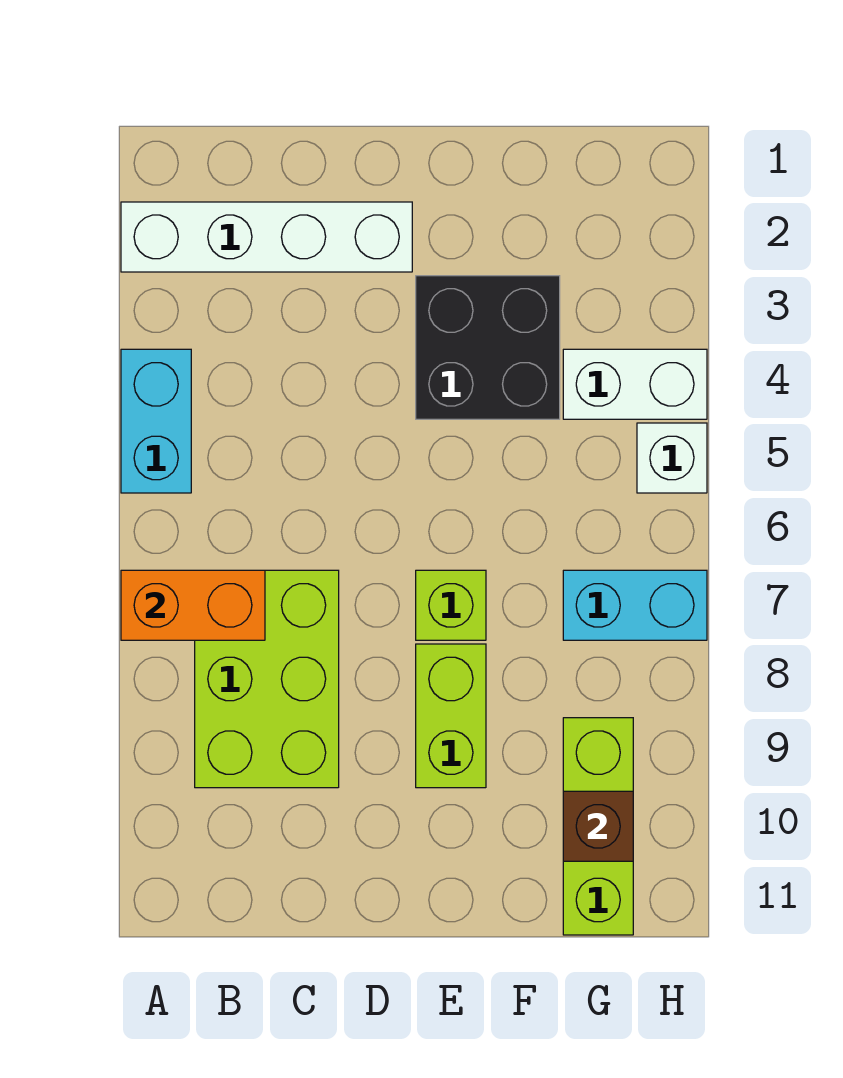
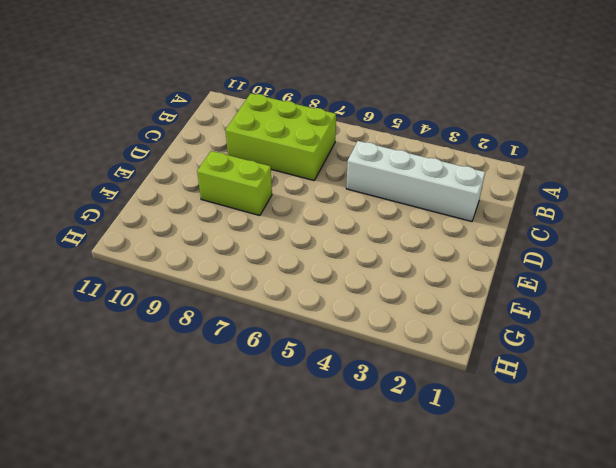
white brick C2:C5 level 1 -> white brick A2:D2 level 1
none -> cyan brick A4:A5 level 1
none -> black brick E3:F4 level 1
none -> lime brick E7 level 1

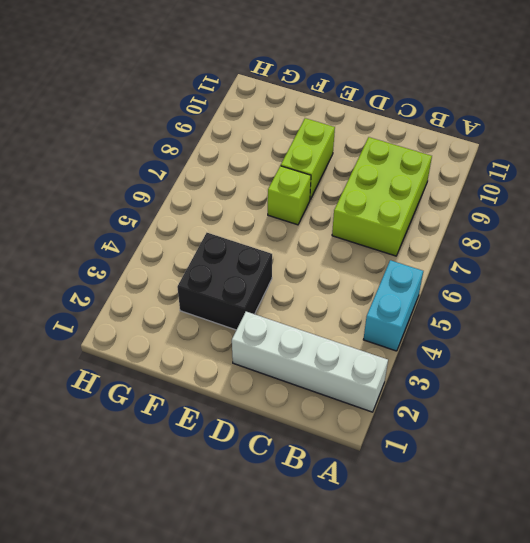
none -> white brick G4:H4 level 1
none -> cyan brick G7:H7 level 1
none -> lime brick G9:G11 level 1

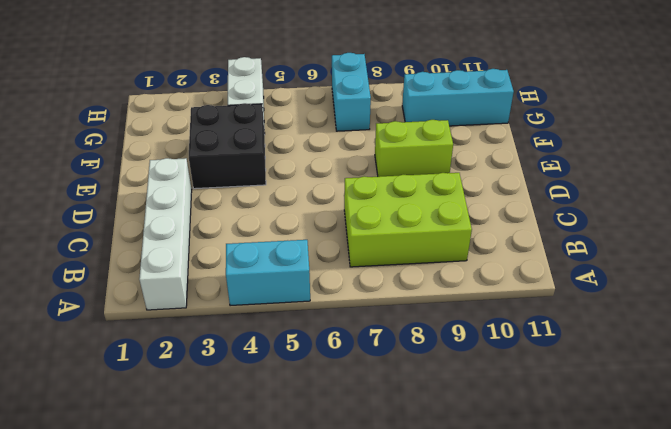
cyan brick G9:G11 level 1 -> lime brick G9:G11 level 1
none -> lime brick E7 level 1
none -> white brick H5 level 1
none -> orange brick A7:B7 level 2

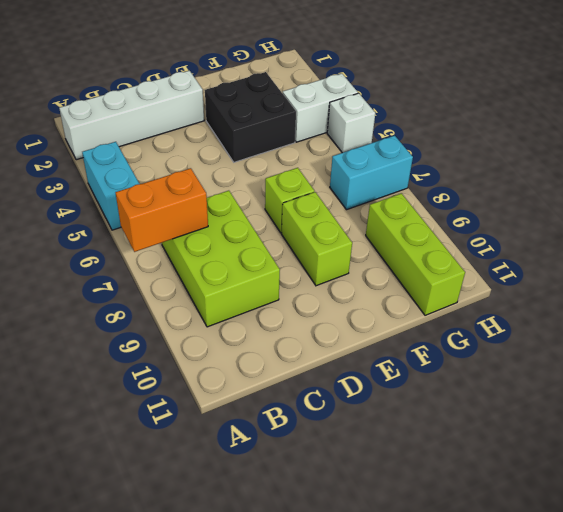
none -> brown brick G10 level 2

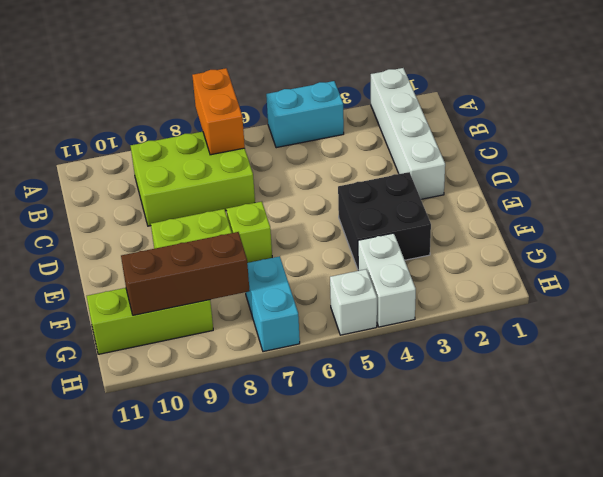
brown brick G8:G10 level 2 -> brown brick G10 level 2

